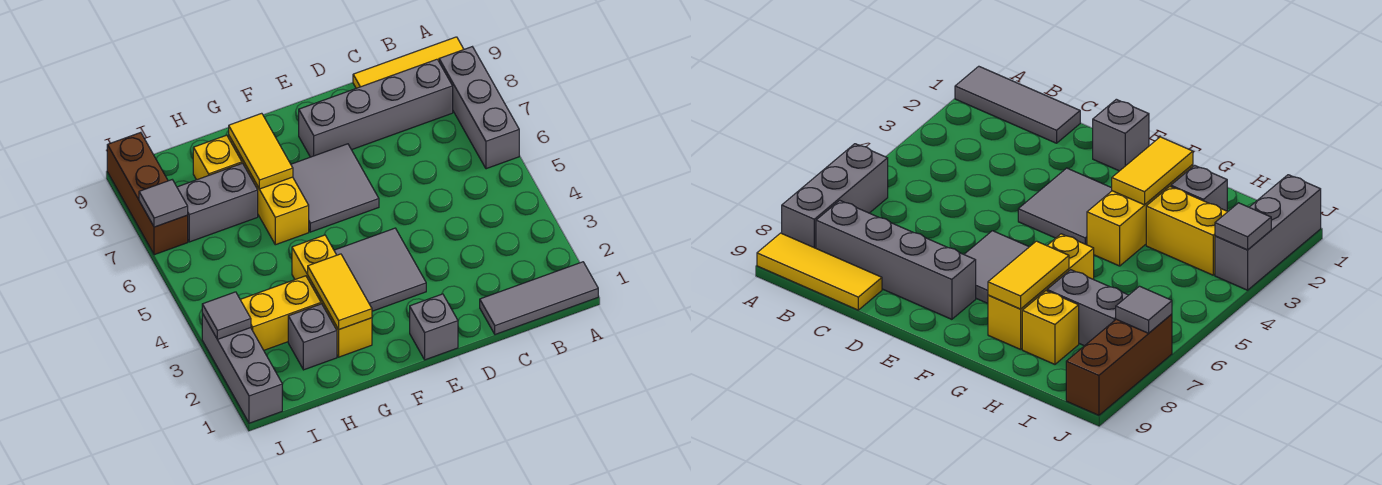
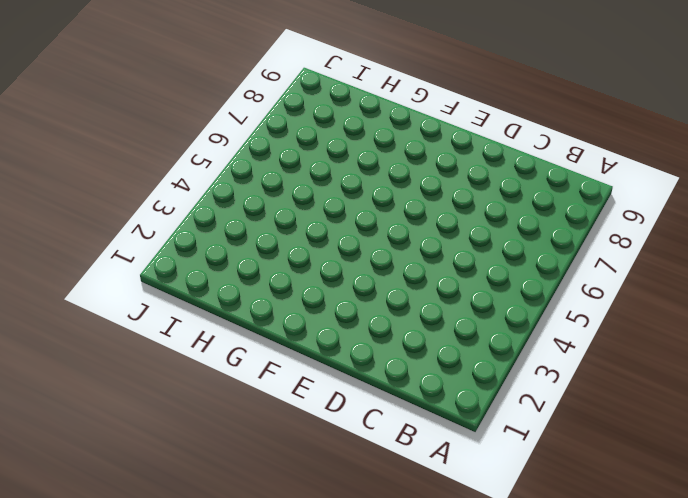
none -> grey tile A1:C1 level 1
none -> grey brick A6:A8 level 1
none -> yellow tile A9:C9 level 1

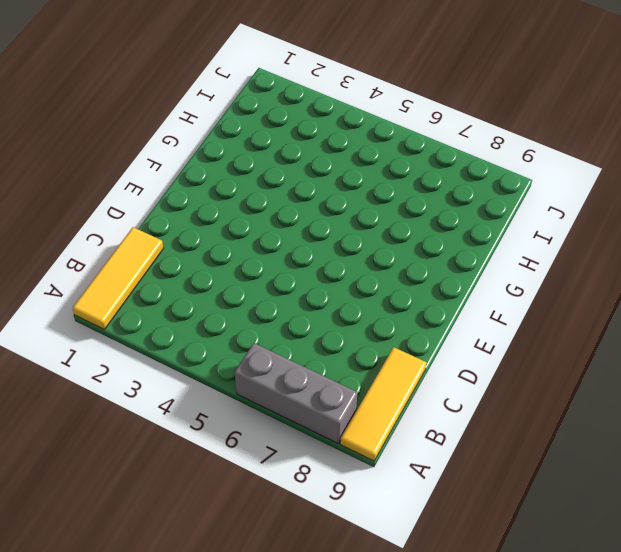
yellow tile A1:C1 level 1 -> grey tile A1:C1 level 1
none -> grey brick B8:E8 level 1
none -> grey brick E1 level 1
none -> grey tile E3:F4 level 1

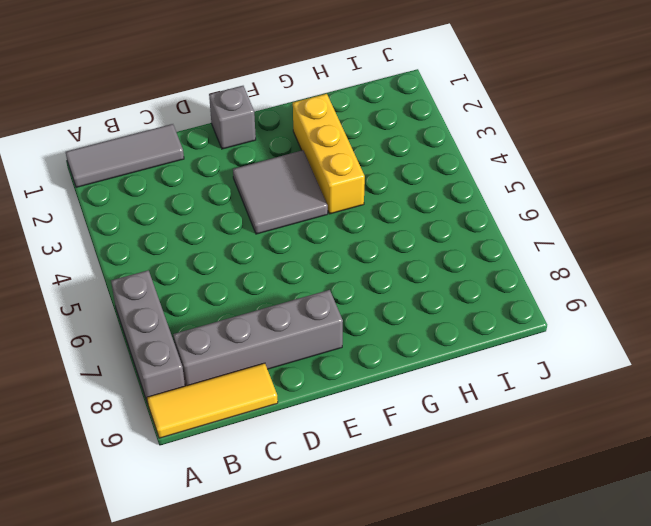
none -> grey tile E6:F7 level 1
none -> yellow brick G6:G8 level 1
none -> grey brick H2 level 1

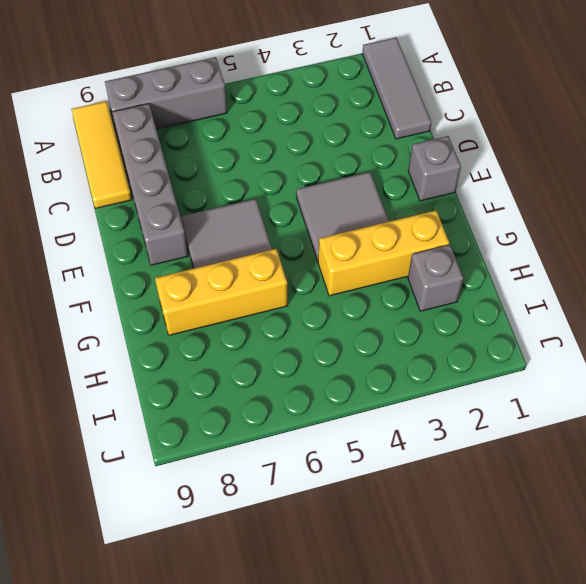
none -> yellow brick H3:I3 level 1
none -> grey brick H7:I7 level 1
none -> yellow brick H8 level 1

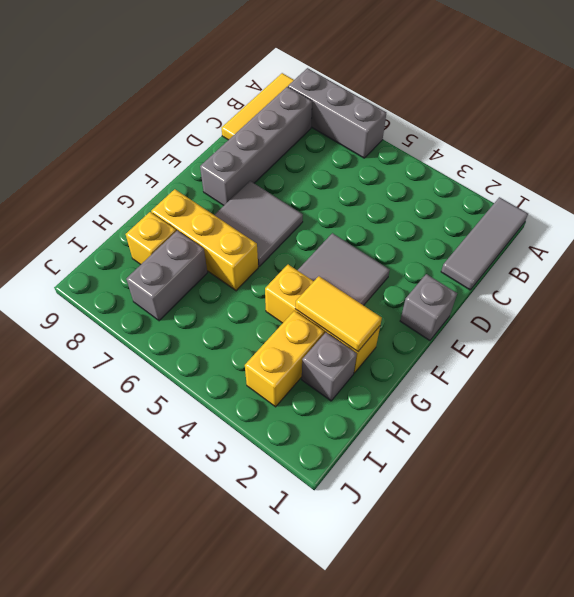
none -> grey brick J1:J3 level 1
none -> brown brick J7:J9 level 1
none -> yellow tile G7:G8 level 2

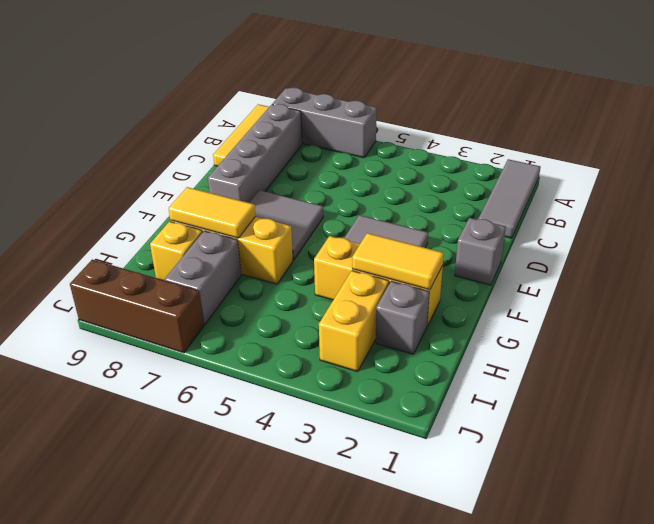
none -> grey brick J1:J3 level 1
none -> grey tile J3 level 2
none -> grey tile J7 level 2

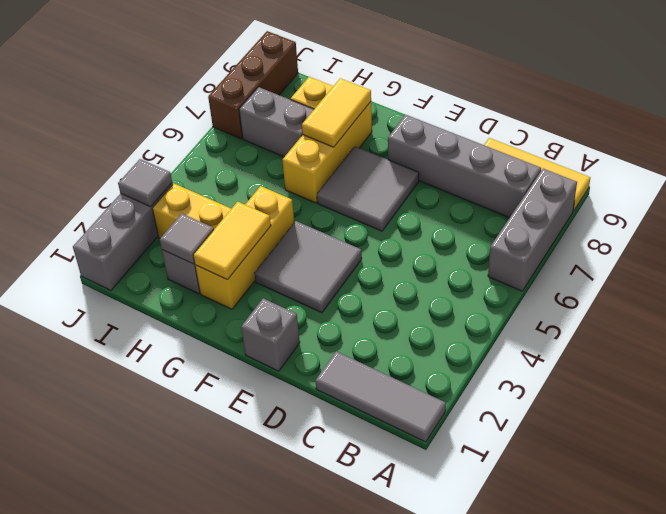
grey tile H2 level 2 -> grey tile J7 level 2

